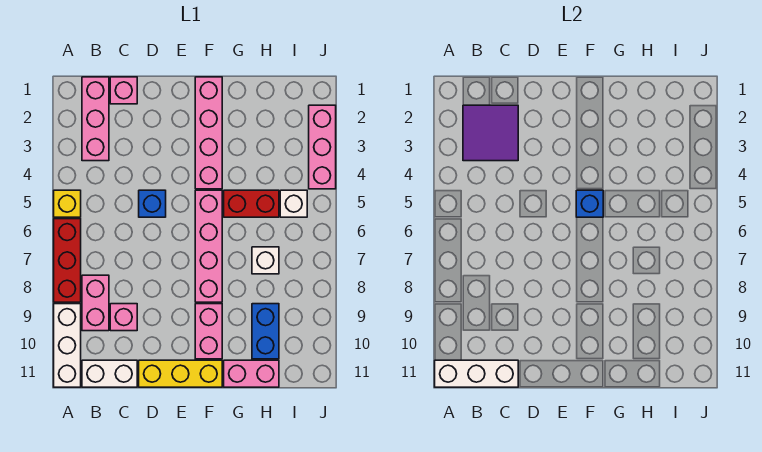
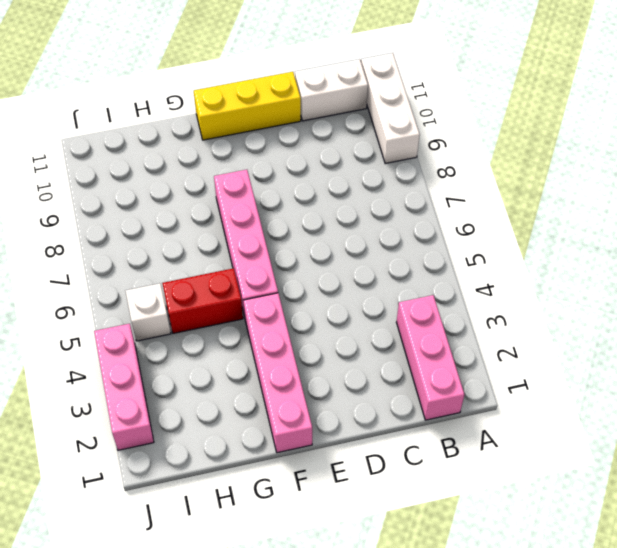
none -> yellow brick A5 level 1
none -> red brick A6:A8 level 1
none -> pink brick B8:B9 level 1

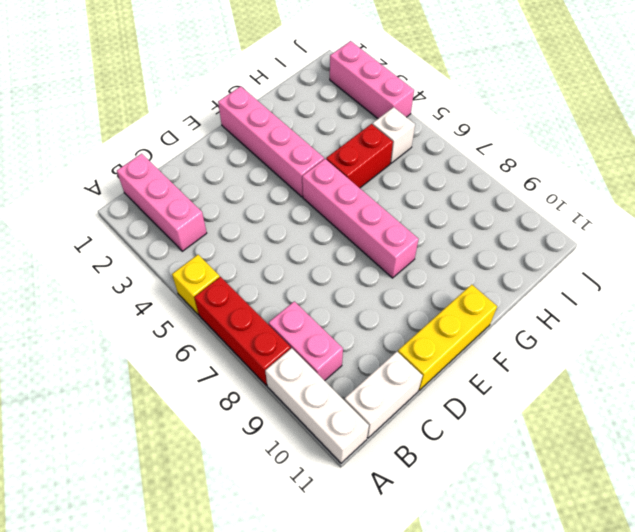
none -> pink brick C1 level 1
none -> pink brick C9 level 1
none -> blue brick D5 level 1

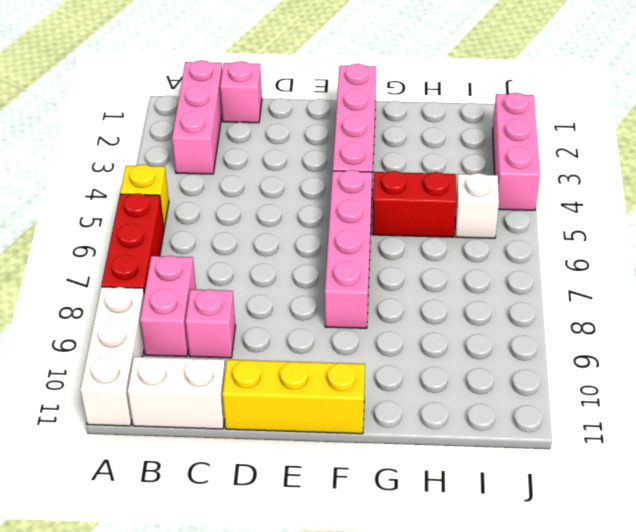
none -> blue brick D5 level 1
none -> pink brick F9:F10 level 1
none -> pink brick G11:H11 level 1

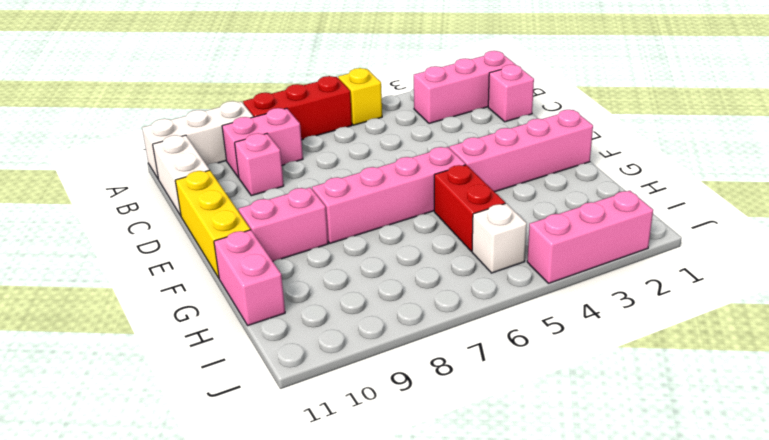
none -> blue brick D5 level 1
none -> white brick H7 level 1
none -> blue brick H9:H10 level 1

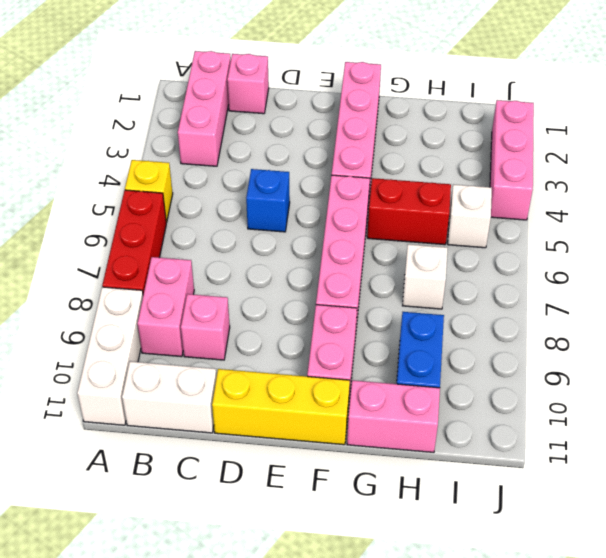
none -> white brick A11:C11 level 2
none -> purple tile B2:C3 level 2
none -> blue brick F5 level 2

